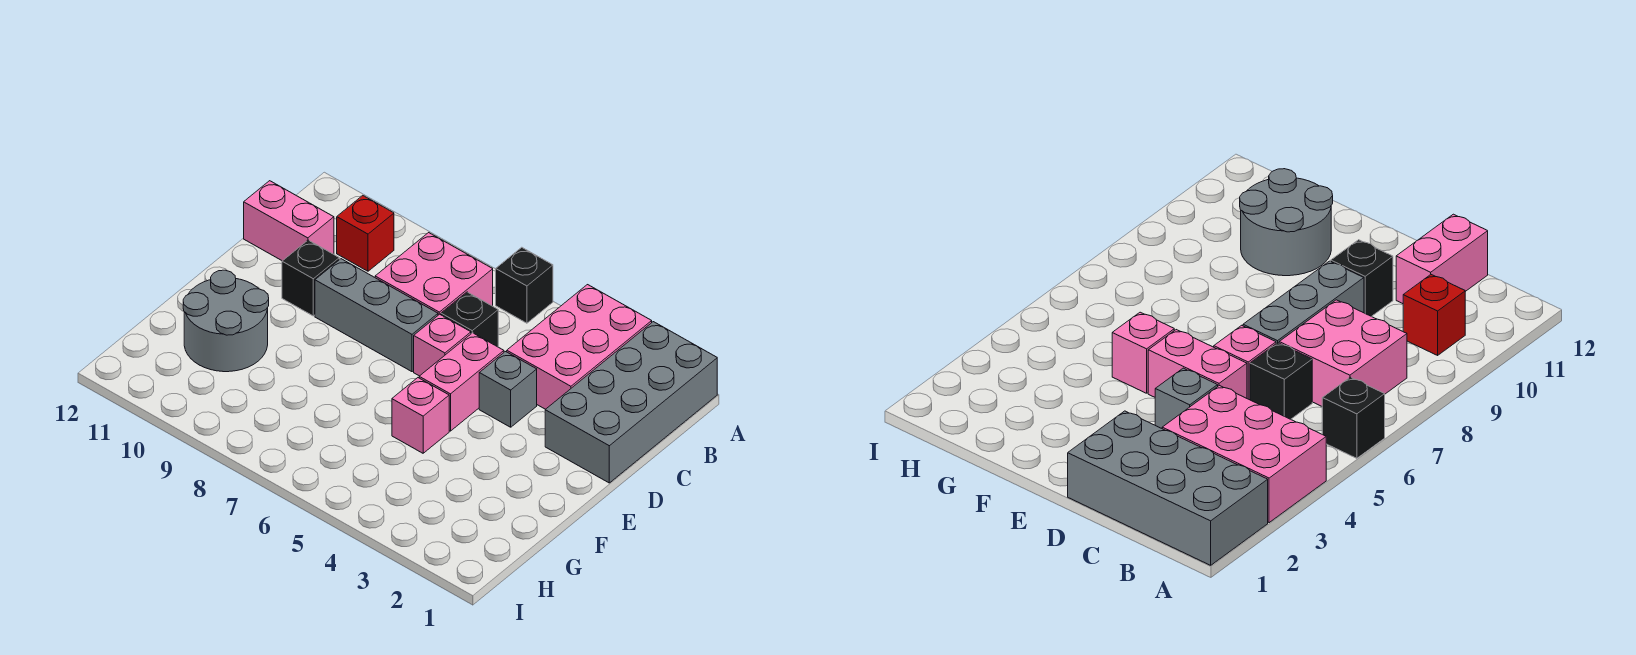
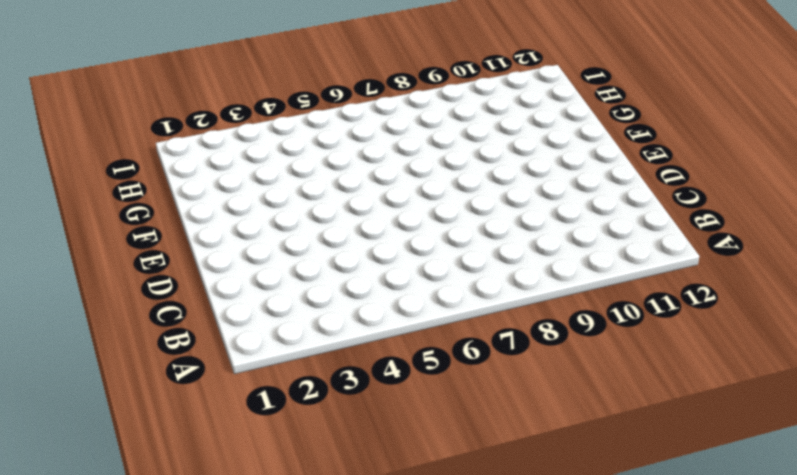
none -> grey brick A1:D2 level 1
none -> pink brick A3:C4 level 1
none -> black brick A6 level 1

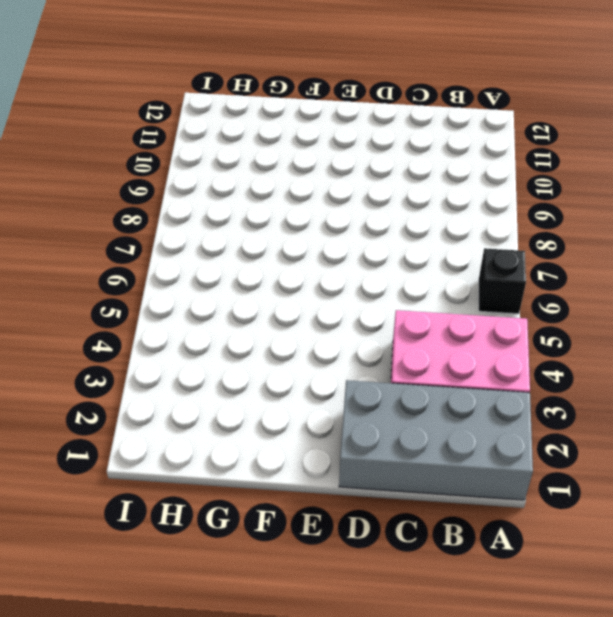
none -> pink brick B7:C8 level 1
none -> red brick B10 level 1
none -> black brick C6 level 1

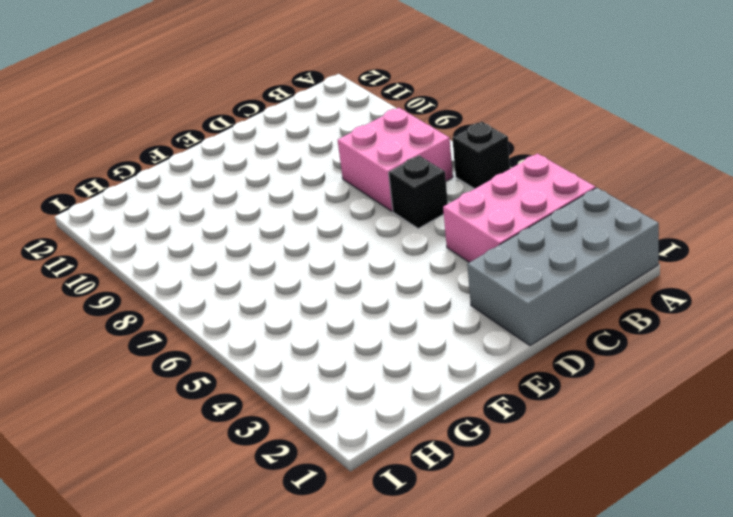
none -> red brick B10 level 1
none -> pink brick C11:C12 level 1
none -> grey brick D4 level 1

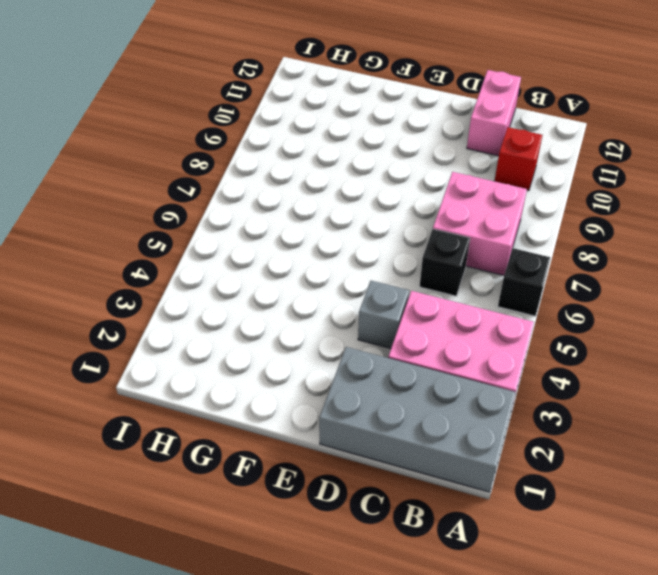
none -> pink brick D5:E5 level 1
none -> pink brick D6 level 1
none -> grey brick D7:D9 level 1

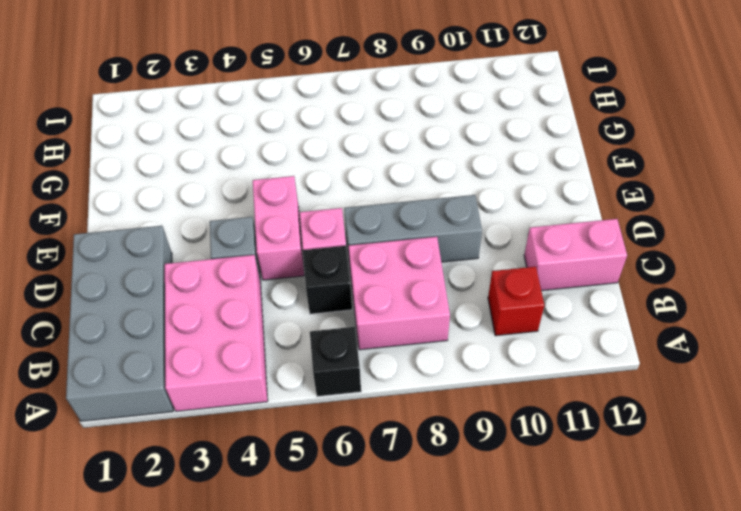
none -> black brick D10 level 1
none -> pink brick F5 level 1
none -> grey round brick F10:G11 level 1

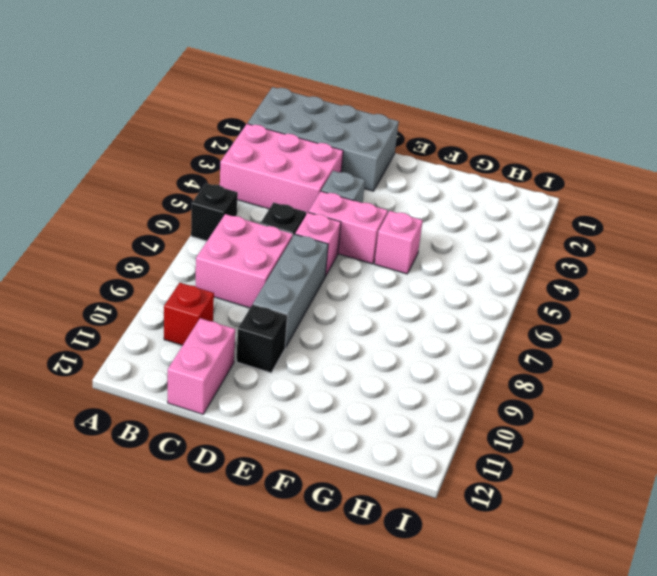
none -> grey round brick F10:G11 level 1

